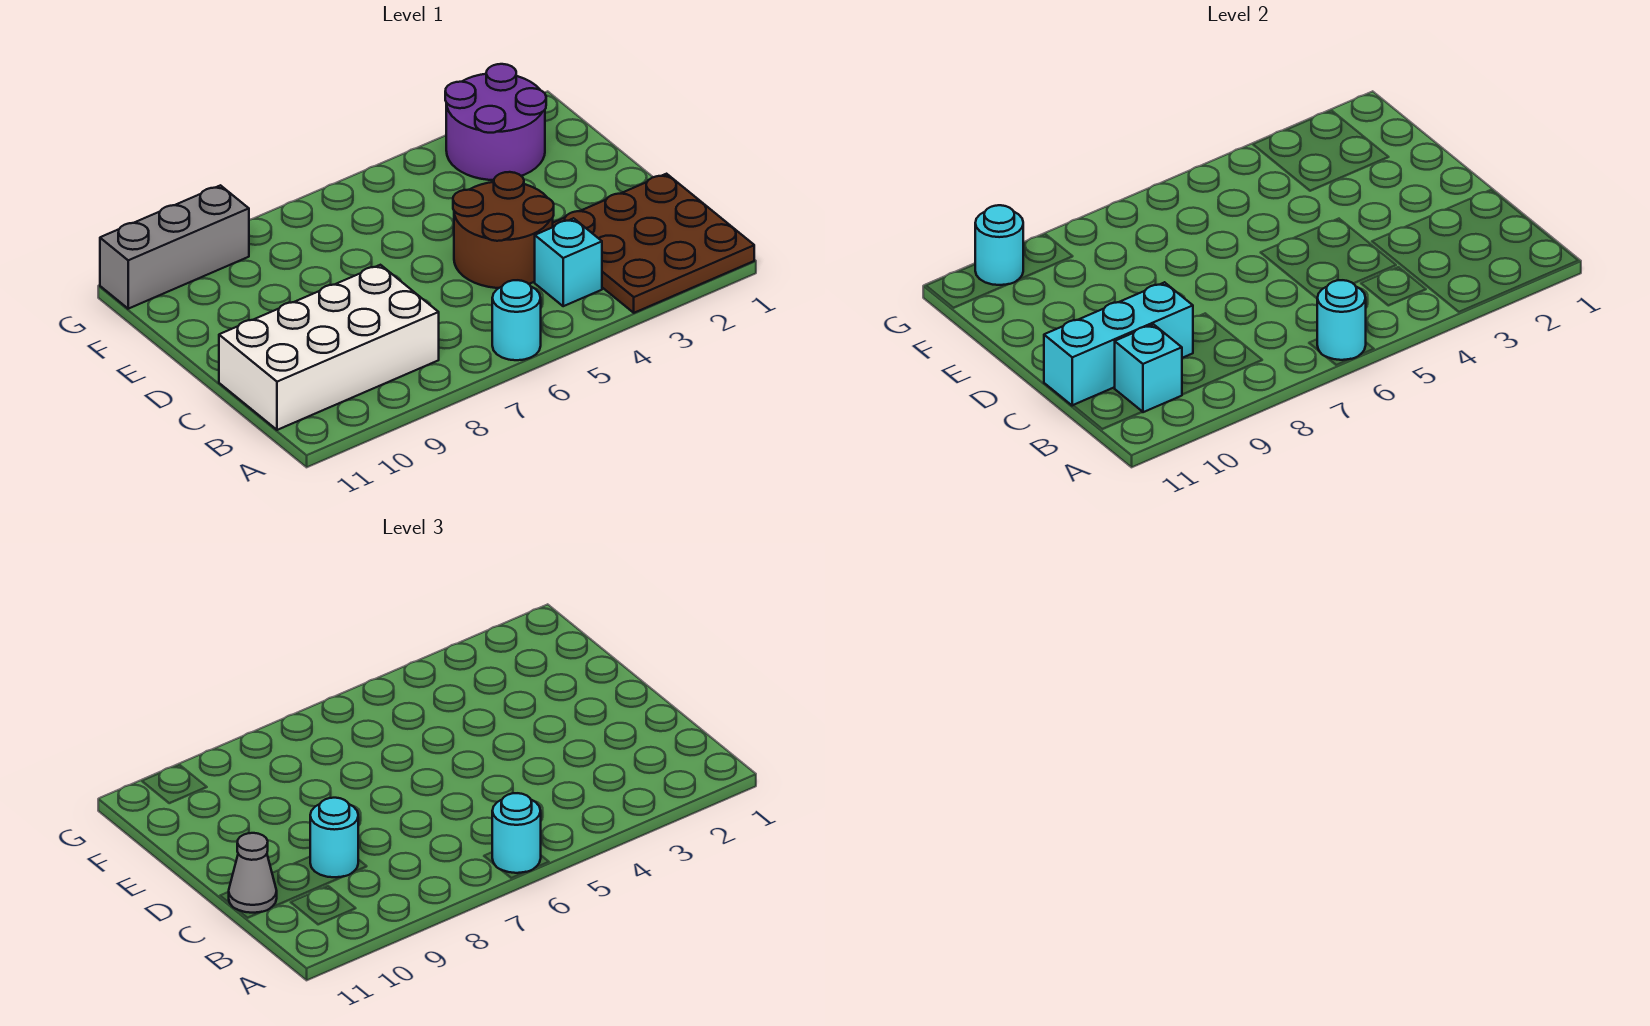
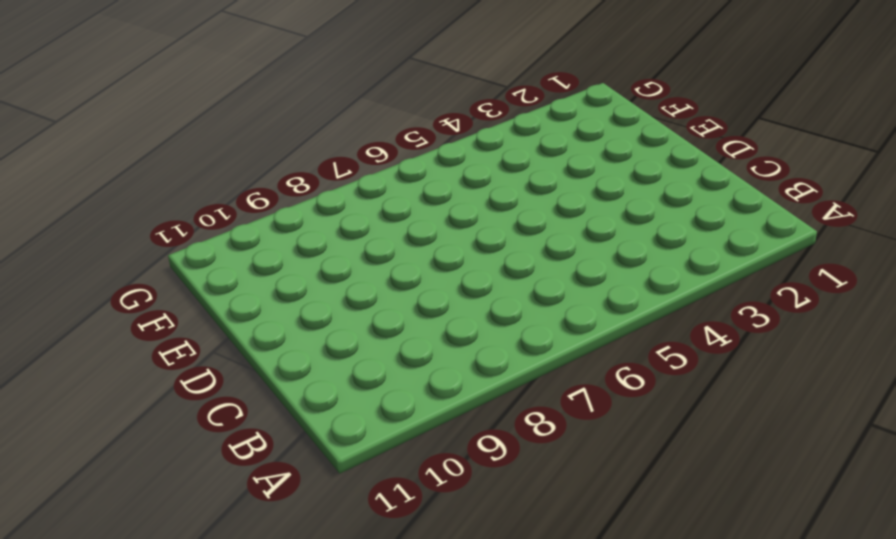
none -> brown plate A1:C3 level 1
none -> cyan round brick A6 level 1
none -> cyan brick B4 level 1

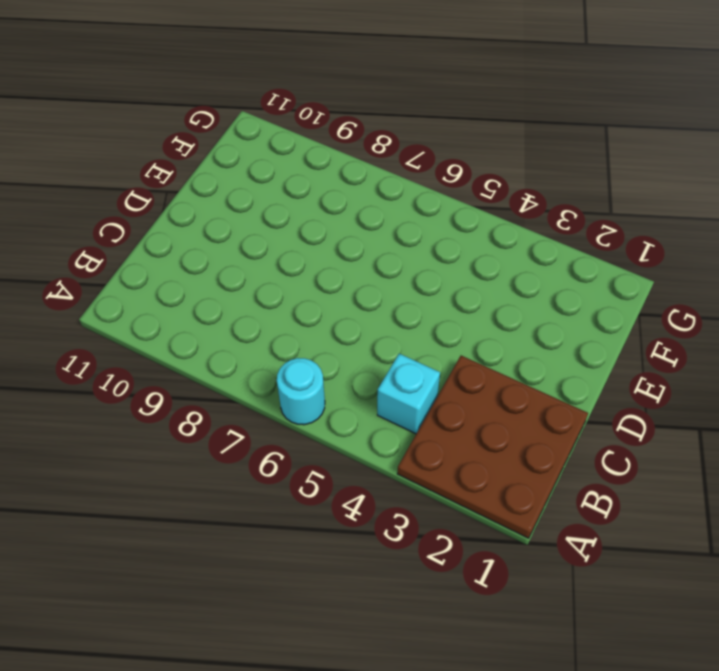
none -> white brick B8:C11 level 1
none -> brown round brick C4:D5 level 1
none -> purple round brick F2:G3 level 1

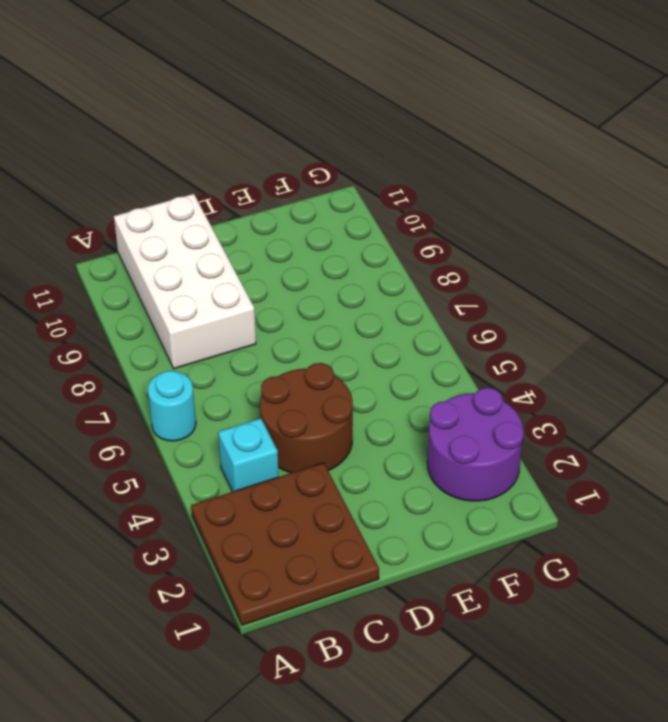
none -> grey brick G9:G11 level 1
none -> cyan round brick A6 level 2
none -> cyan brick B10 level 2

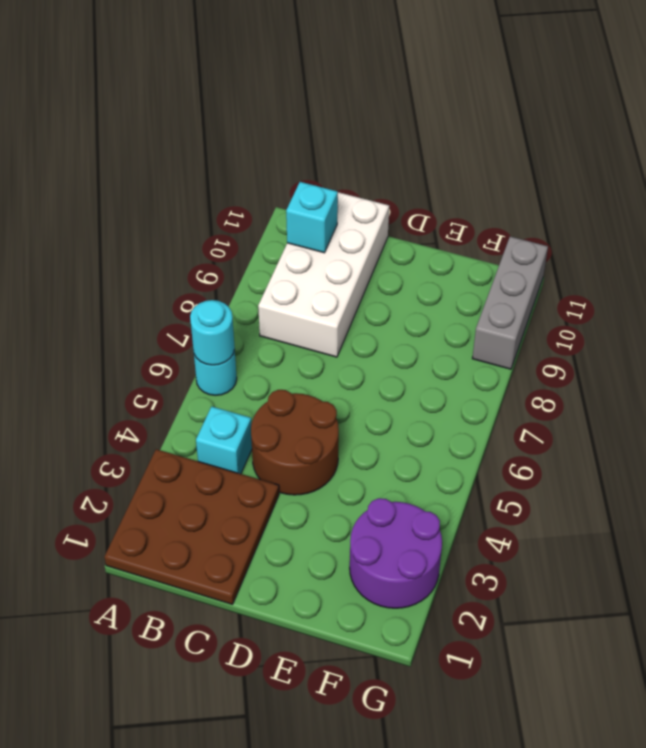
none -> cyan brick C9:C11 level 2
none -> cyan round brick G10 level 2
none -> cyan round brick A6 level 3

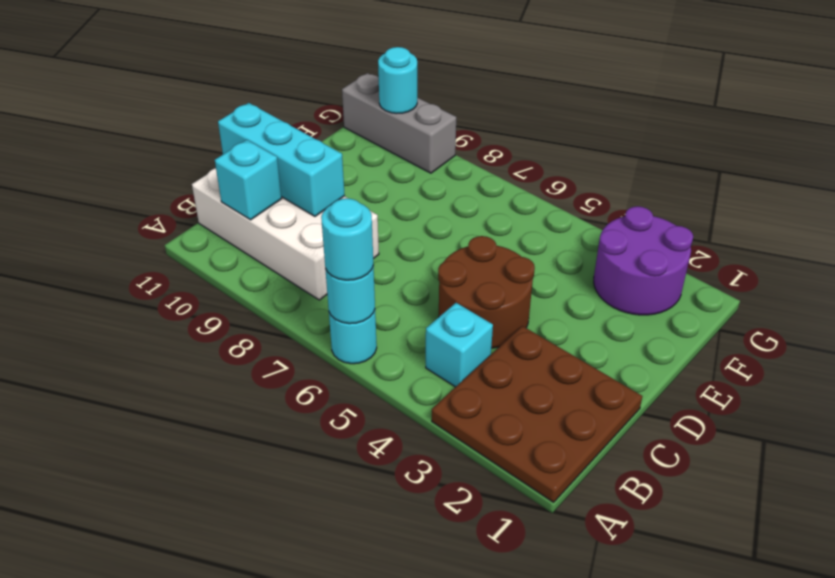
none -> cyan round brick C9 level 3
none -> grey cone C11 level 3

